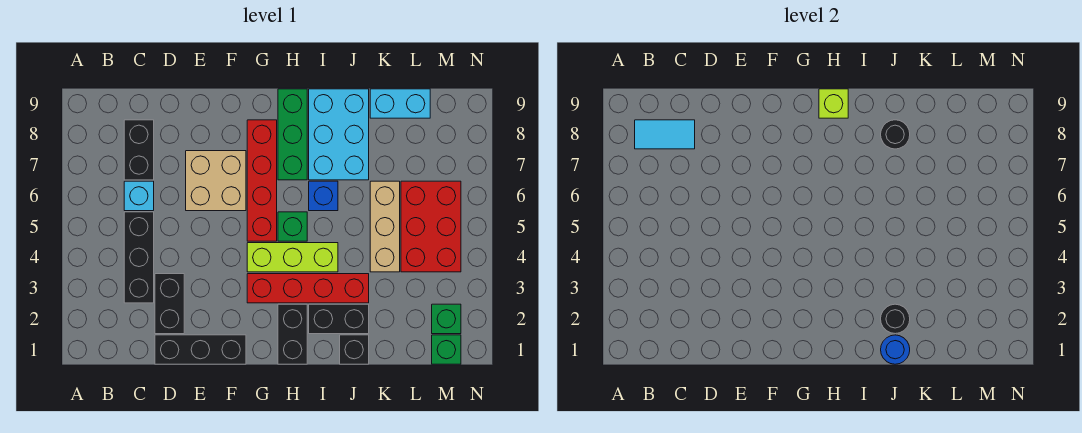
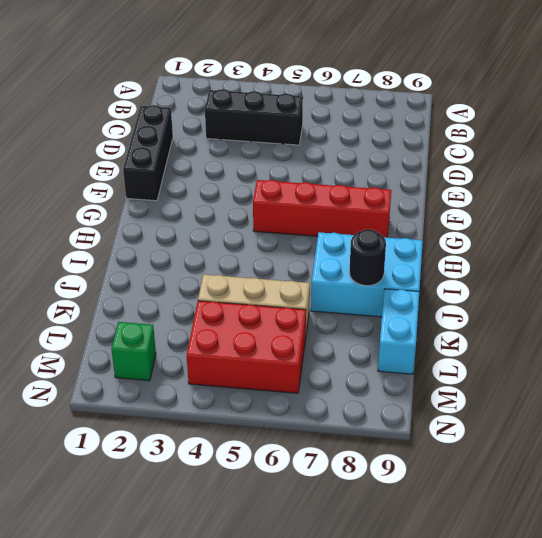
none -> cyan brick C6 level 1
none -> black brick C7:C8 level 1
none -> black brick D2:D3 level 1

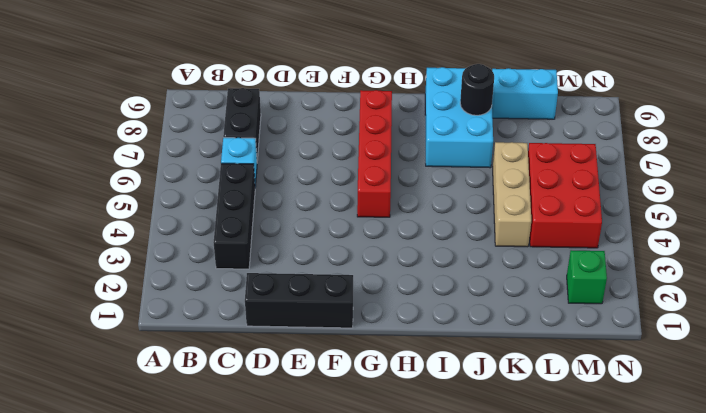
none -> black brick D2:D3 level 1
none -> tan brick E6:F7 level 1
none -> red brick G3:J3 level 1

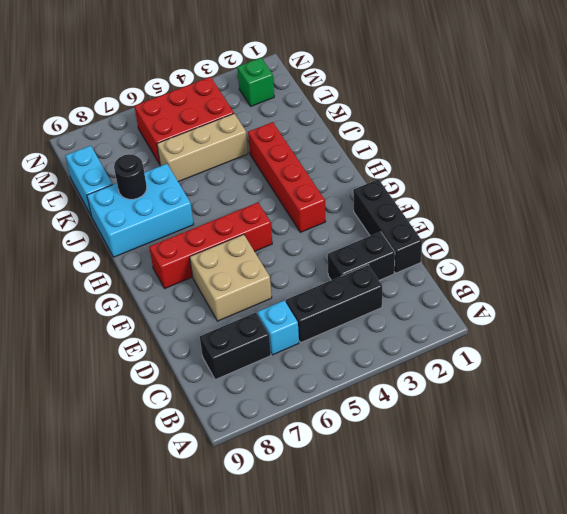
none -> lime brick G4:I4 level 1
none -> black brick H1:H2 level 1
none -> green brick H5 level 1

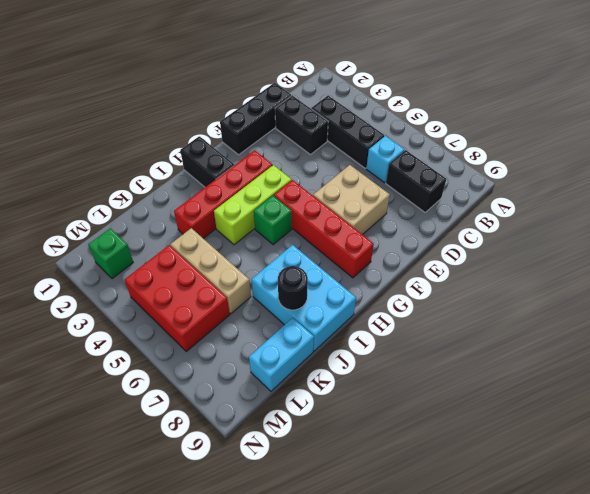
none -> green brick H7:H9 level 1
none -> black brick I2:J2 level 1
none -> blue brick I6 level 1

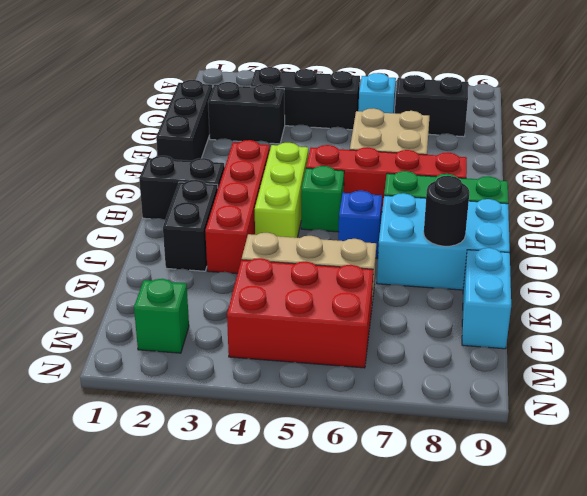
none -> black brick J1 level 1
none -> green brick M1 level 1
none -> cyan tile B8:C8 level 2

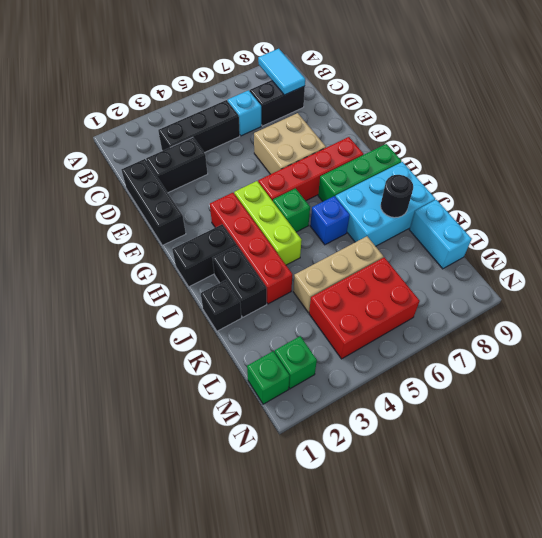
none -> lime brick H9 level 2
none -> blue round brick J1 level 2
none -> black round brick J2 level 2

